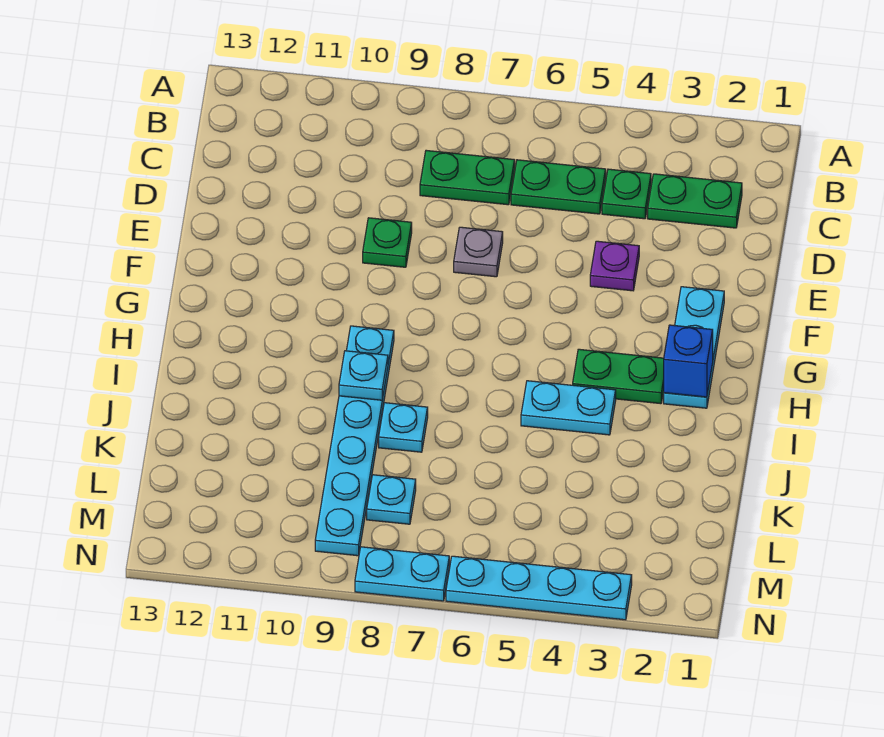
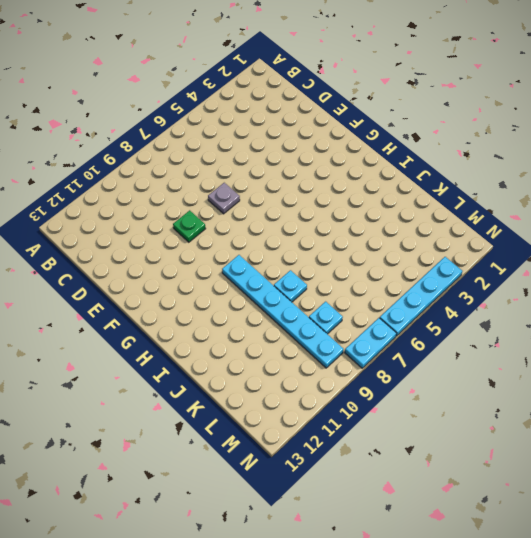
none -> green plate C2:C3 level 1
none -> green plate C4 level 1
none -> green plate C5:C6 level 1

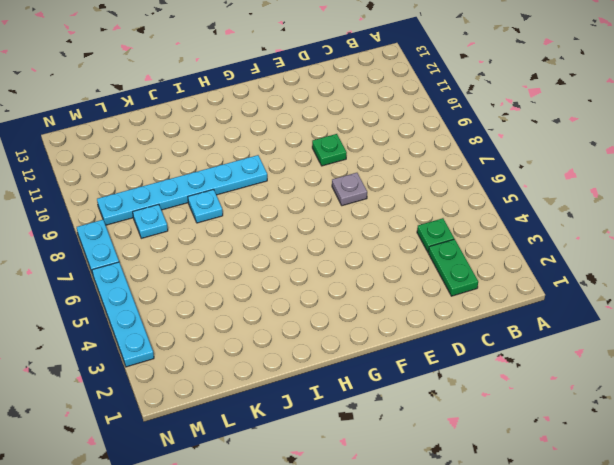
none -> green plate C5:C6 level 1
none -> green plate C7:C8 level 1
none -> purple plate E4 level 1

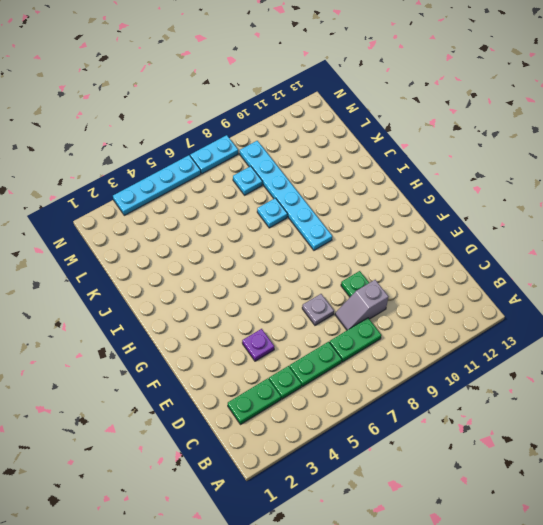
grey slope D8:D9 level 1 top 9 -> none
none -> cyan plate F2:H2 level 1
none -> green plate H3:H4 level 1
none -> cyan plate I4:I5 level 1

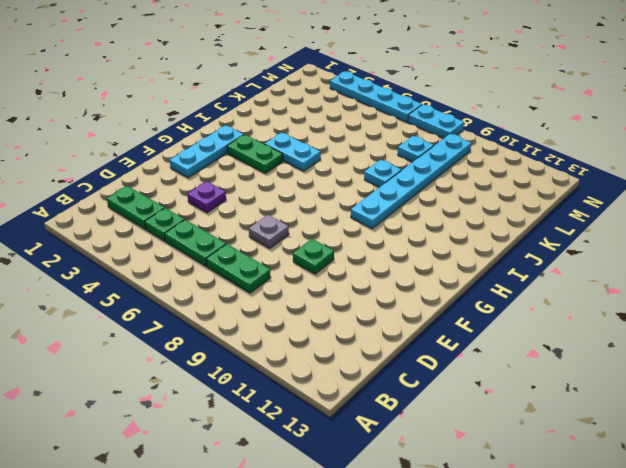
none -> blue brick H2 level 2
none -> cyan plate I9 level 2

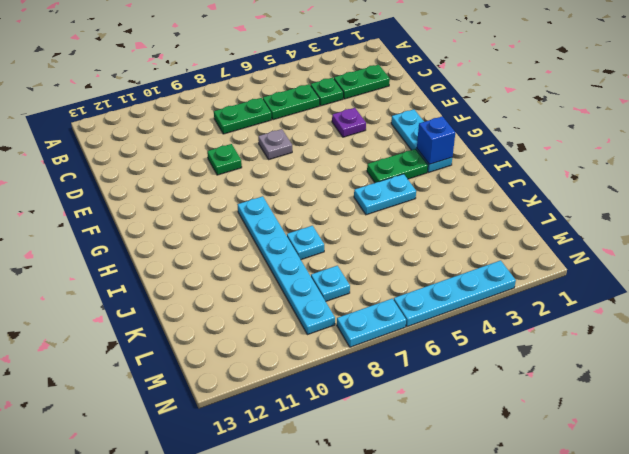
none -> cyan plate I9 level 2

